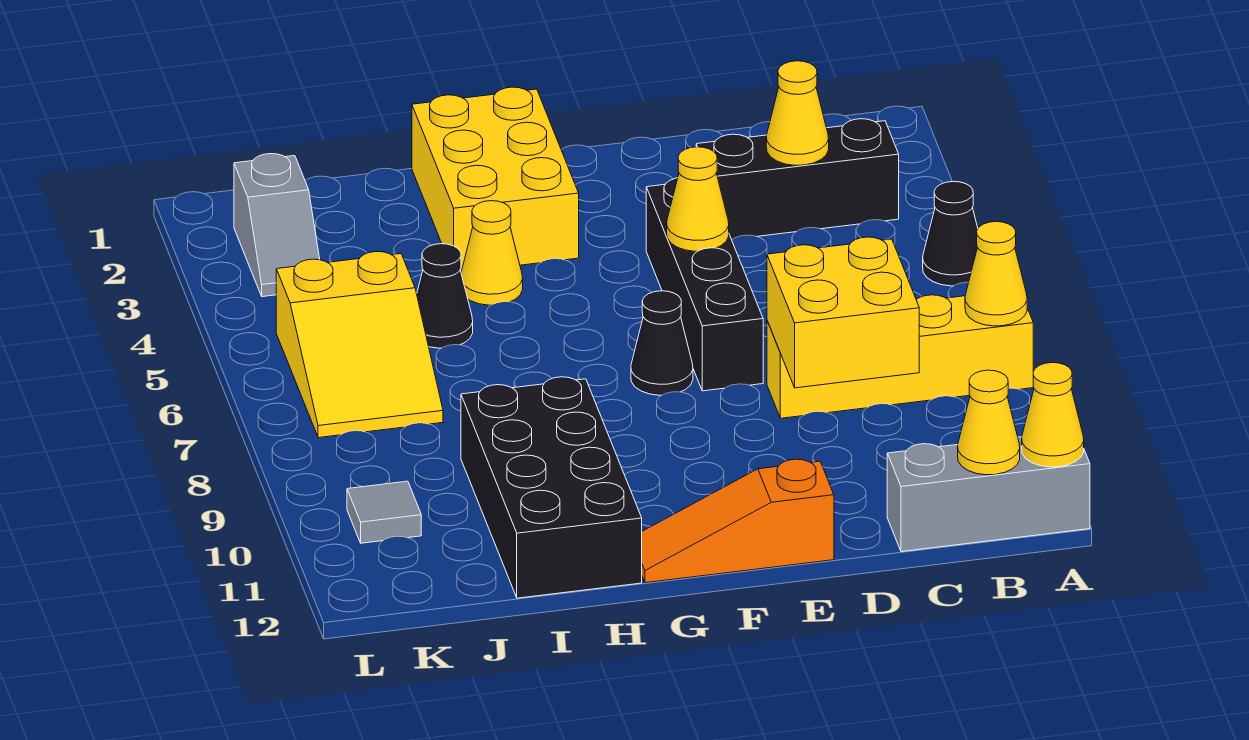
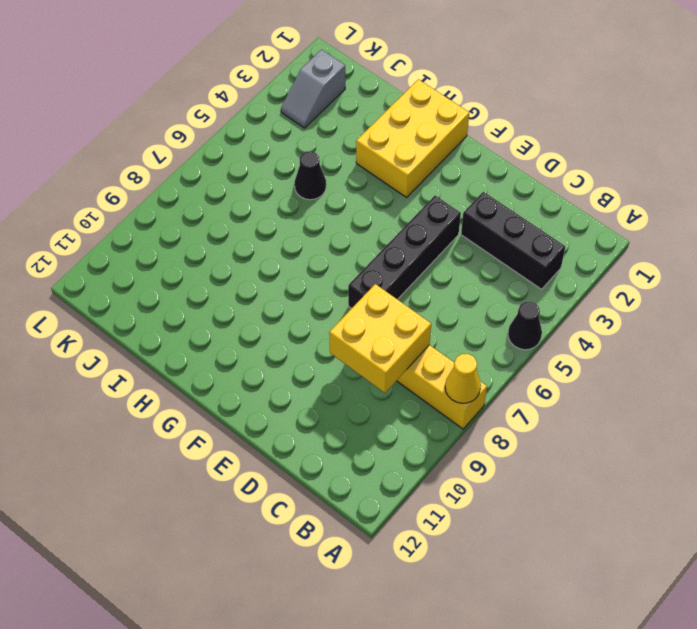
none -> grey brick A12:C12 level 1
none -> orange slope E12:G12 level 1 top E
none -> black cone F7 level 1

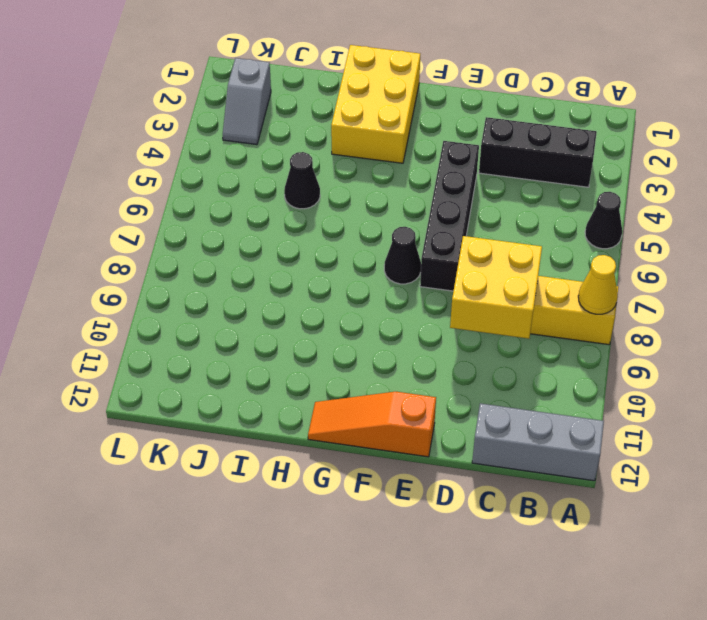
none -> yellow cone H4 level 1
none -> black brick H9:I12 level 1
none -> yellow slope J5:K7 level 1 top 5

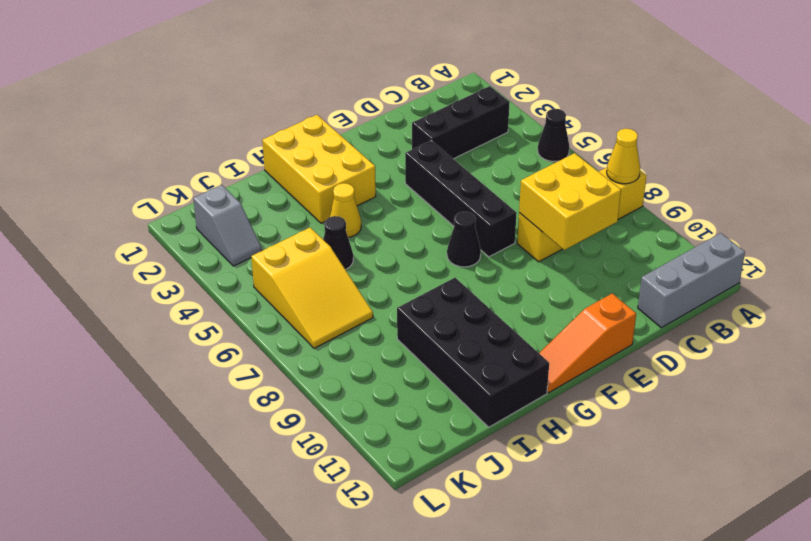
none -> grey tile K10 level 1
none -> yellow cone A12 level 2
none -> yellow cone B12 level 2

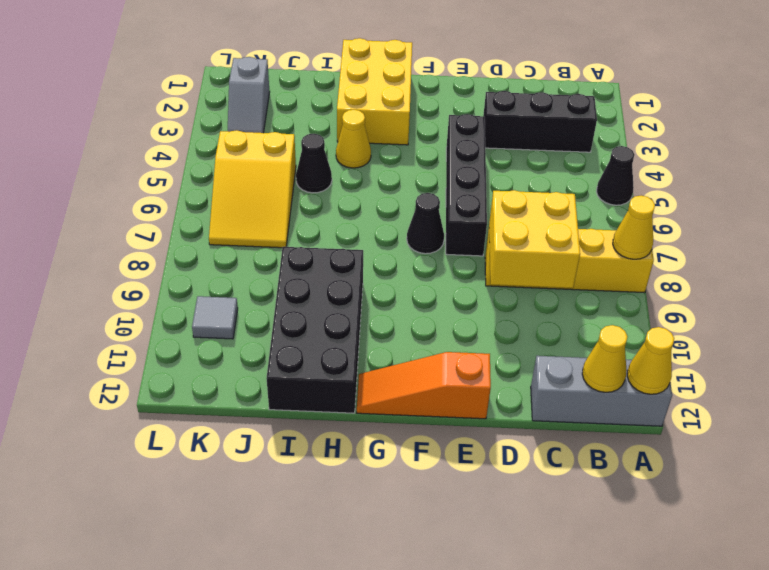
none -> yellow cone C3 level 2
none -> yellow cone E5 level 2

